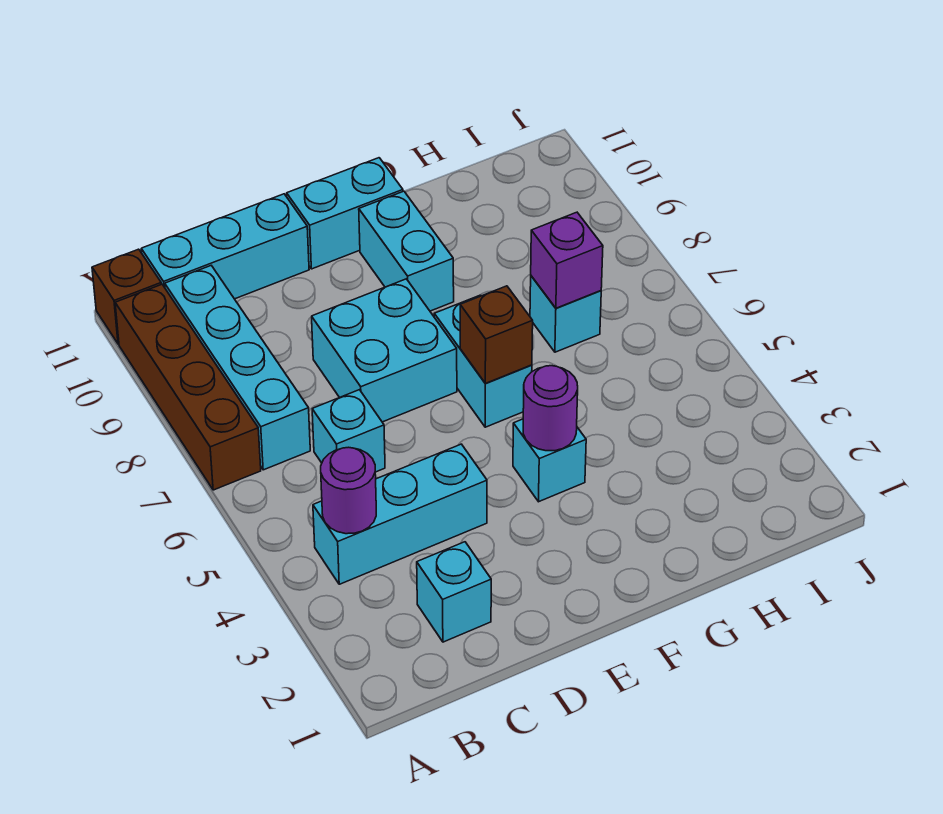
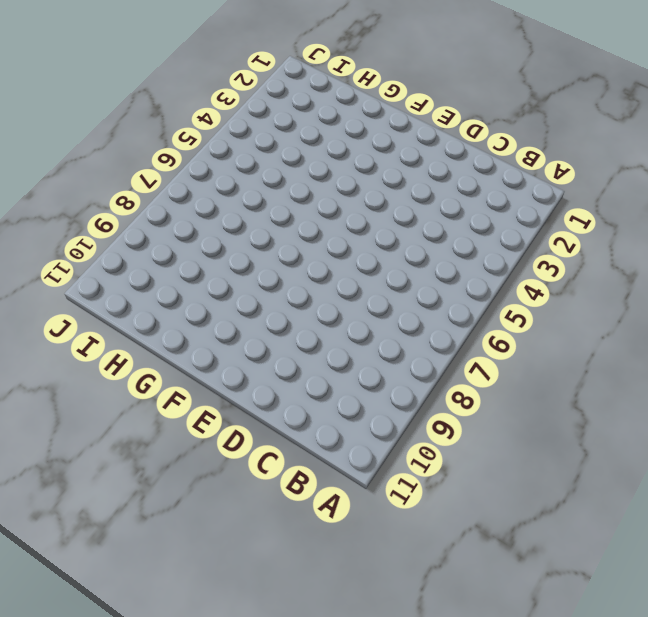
none -> brown brick A7:A10 level 1
none -> brown brick A11 level 1
none -> cyan brick B4:D4 level 1

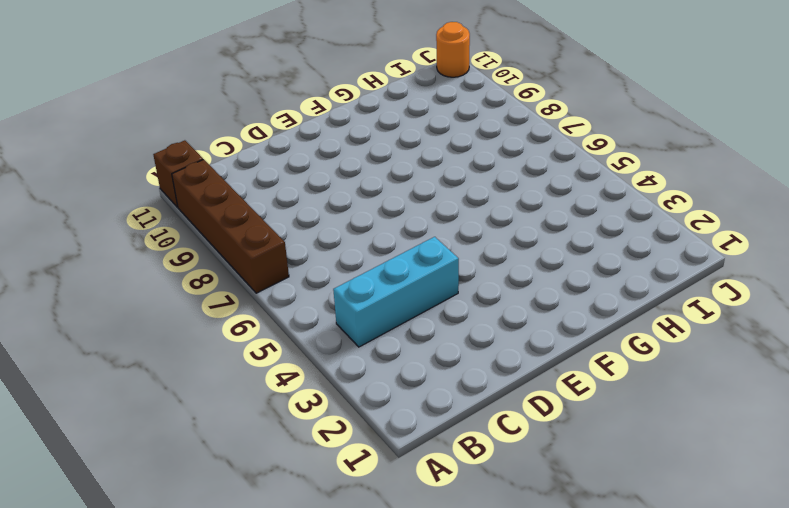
orange round brick J11 level 1 -> none
none -> cyan brick B7:B10 level 1
none -> cyan brick B11:D11 level 1
none -> cyan brick C2 level 1

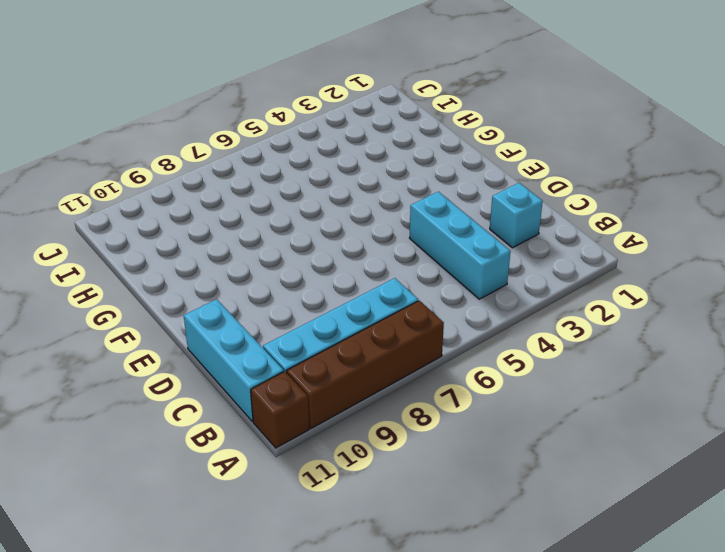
none -> cyan brick C6 level 1
none -> cyan brick D7:E8 level 1
none -> cyan brick E11:F11 level 1

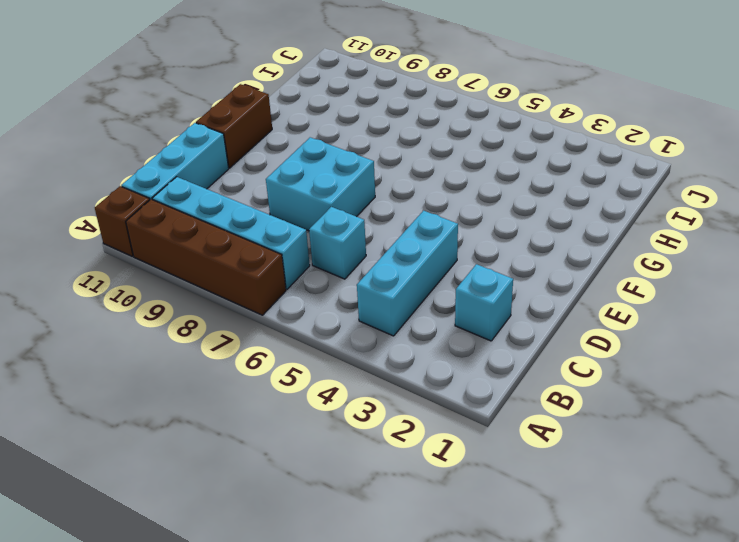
brown brick E11:F11 level 1 -> cyan brick E11:F11 level 1
none -> cyan brick F4 level 1
none -> cyan brick F6:F7 level 1
none -> cyan brick F9:F10 level 1

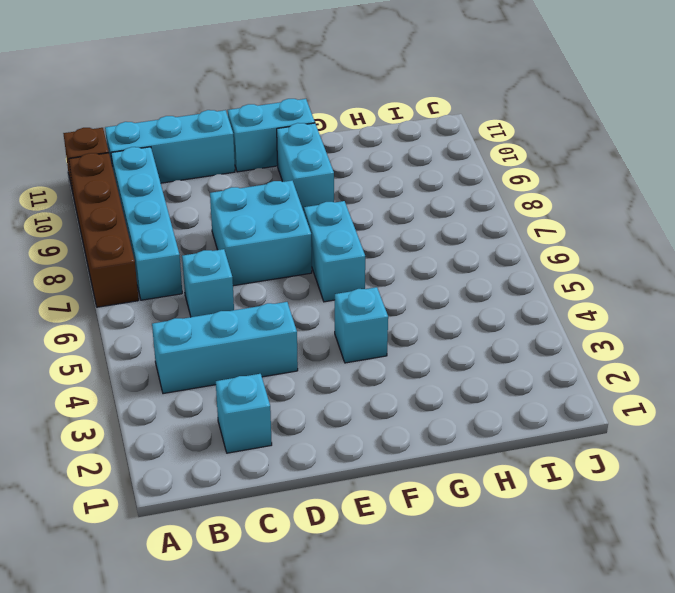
none -> cyan brick H7 level 1
none -> purple round brick B4 level 2
none -> purple round brick F4 level 2

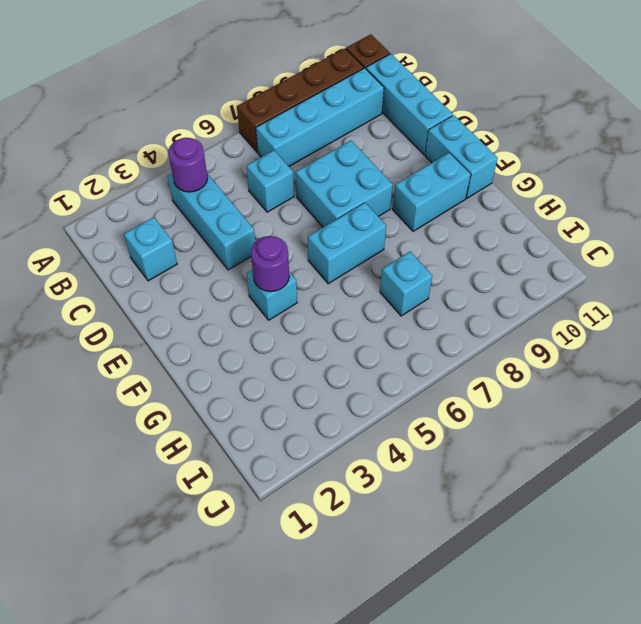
none -> brown brick F6 level 2
none -> purple brick H7 level 2

